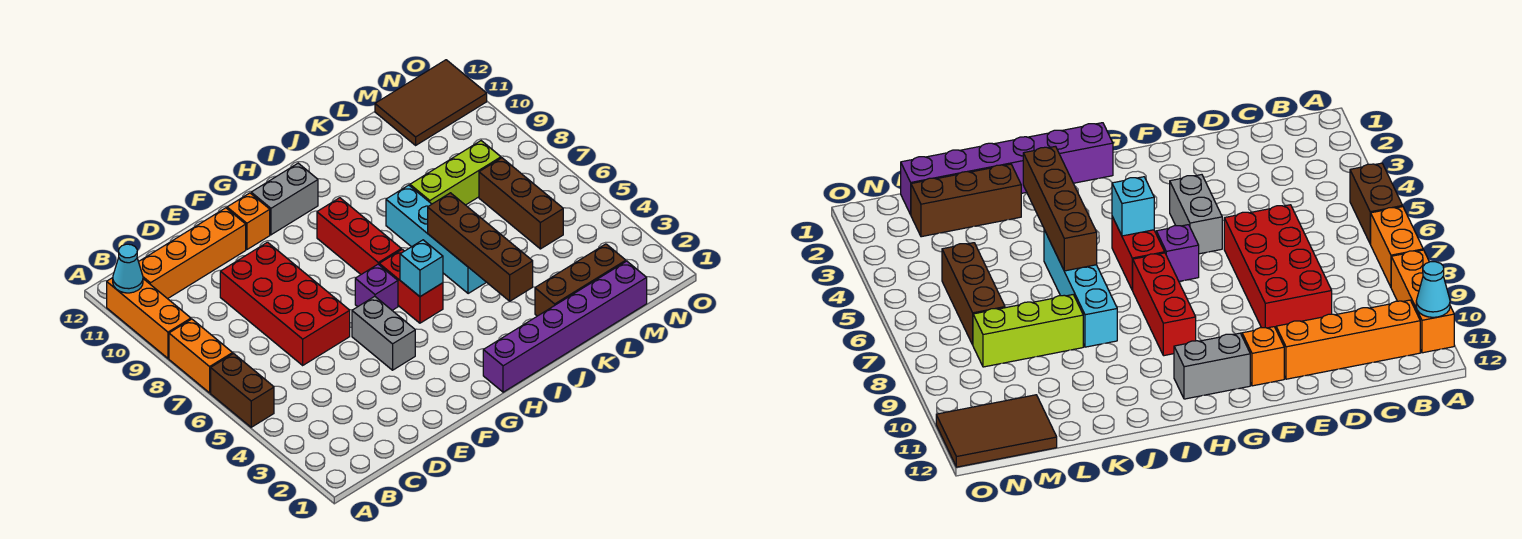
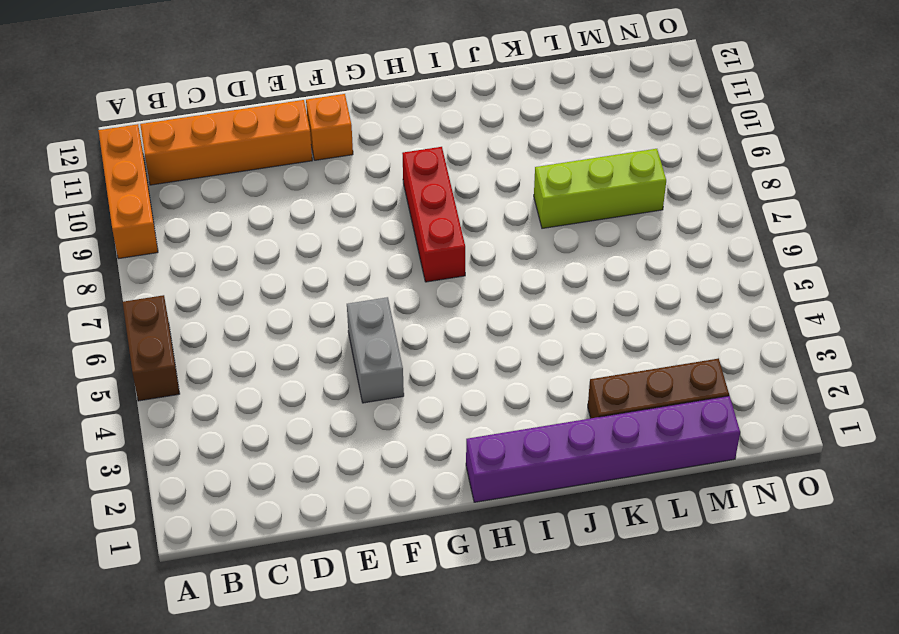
none -> orange brick A7:A8 level 1
none -> red brick D6:E9 level 1
none -> purple brick G6 level 1

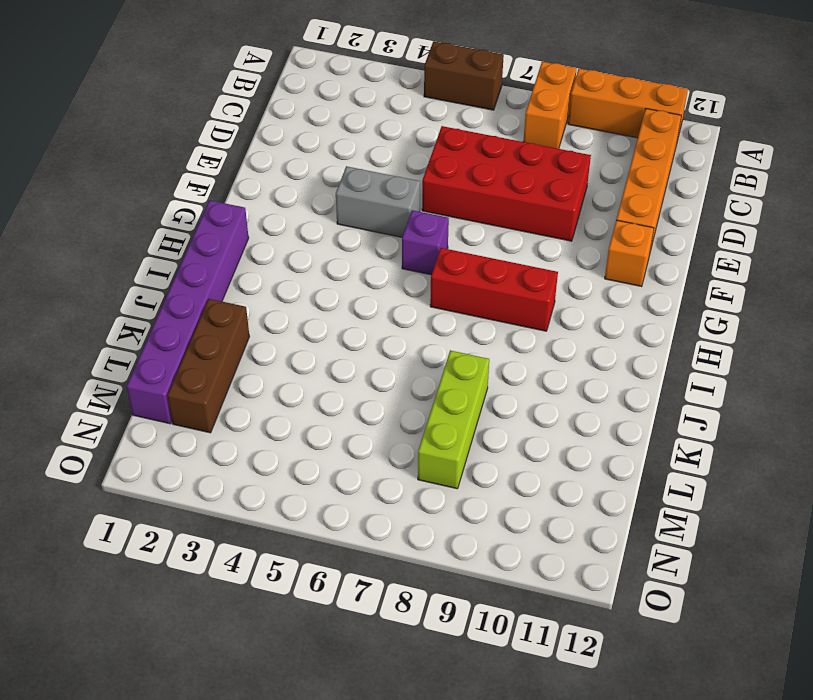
orange brick A8:B8 level 1 -> orange brick A7:A8 level 1
none -> grey brick G11:H11 level 1
none -> red brick H5:H6 level 1
none -> cyan brick J5:J8 level 1

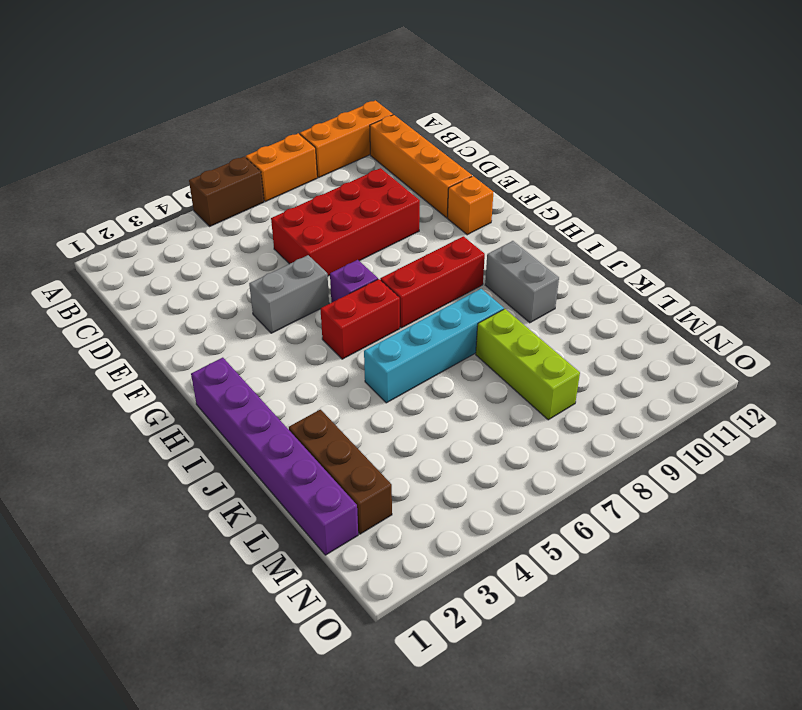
grey brick I10:J10 level 1 -> grey brick G11:H11 level 1
none -> brown brick M5:M7 level 1
none -> brown tile M11:O12 level 1
none -> cyan cone A11 level 2

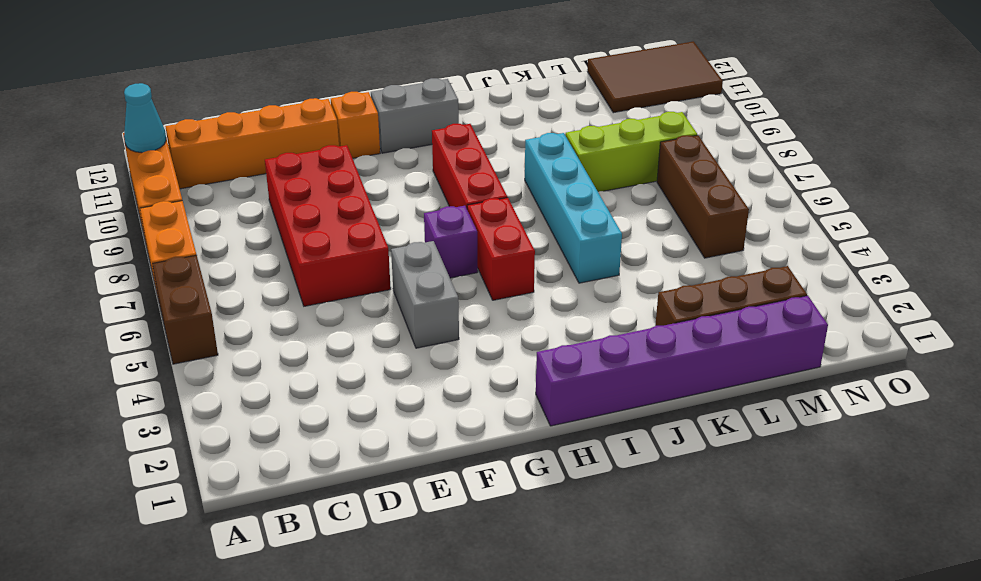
none -> cyan brick H5 level 2
none -> brown brick J3:J6 level 2

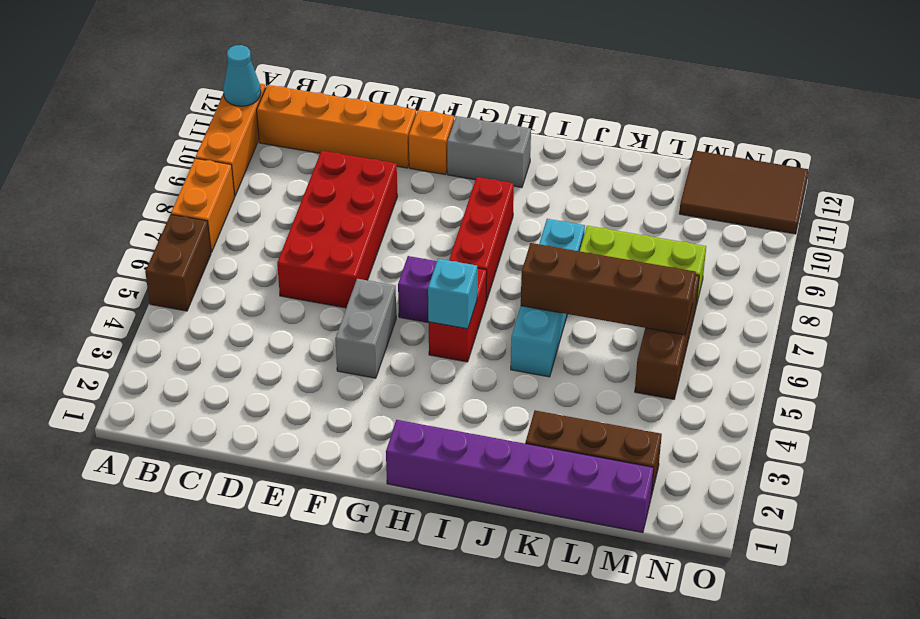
brown brick J6:M6 level 2 -> brown brick J3:J6 level 2

